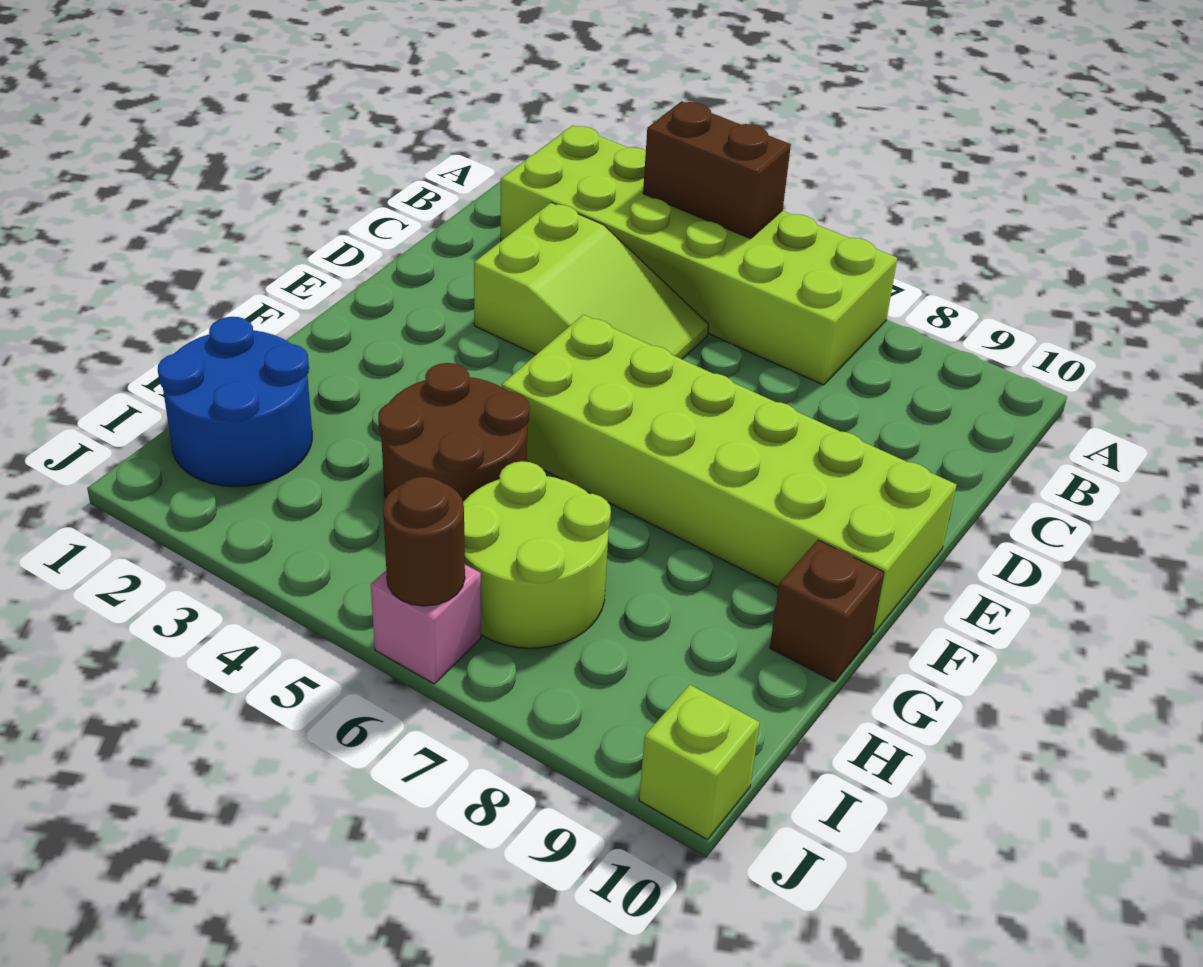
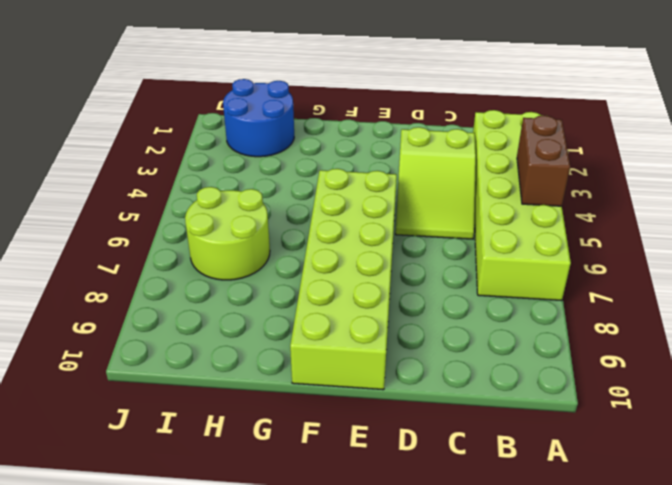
none -> brown round brick G4:H5 level 1
none -> brown brick G10 level 1

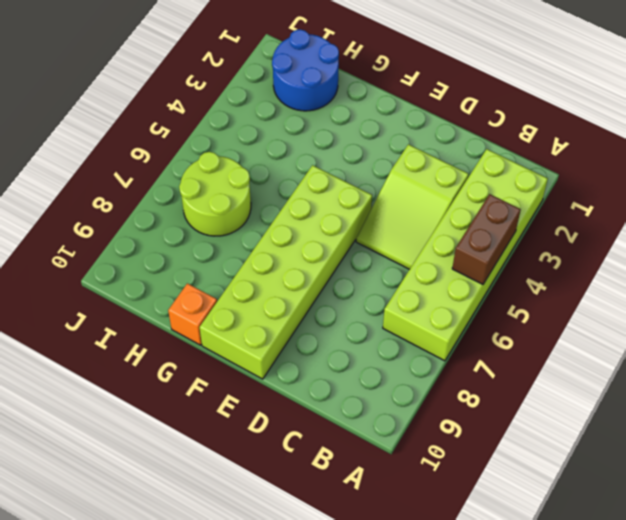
orange brick G10 level 1 -> brown brick G10 level 1
none -> brown round brick G4:H5 level 1
none -> pink brick J6 level 1

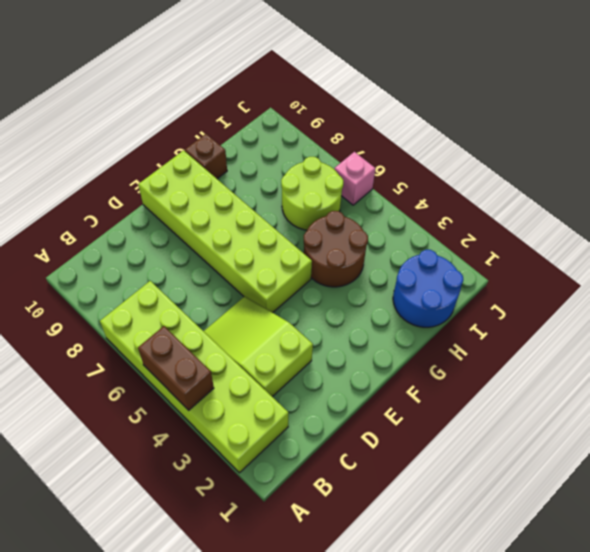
none -> lime brick J10 level 1
none -> brown round brick J6 level 2

